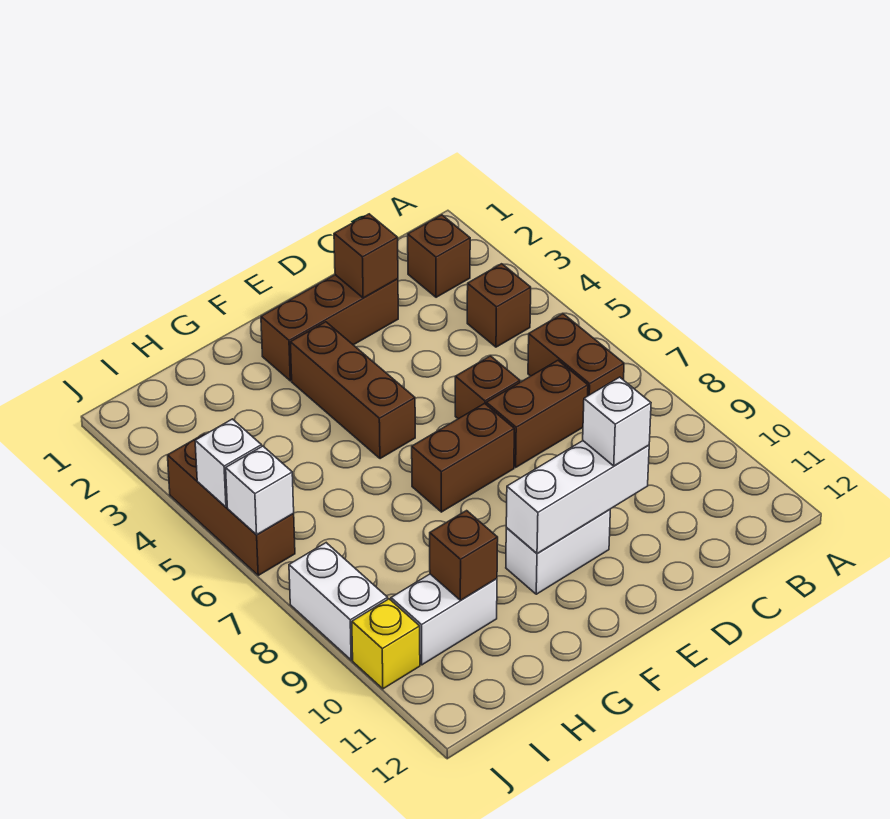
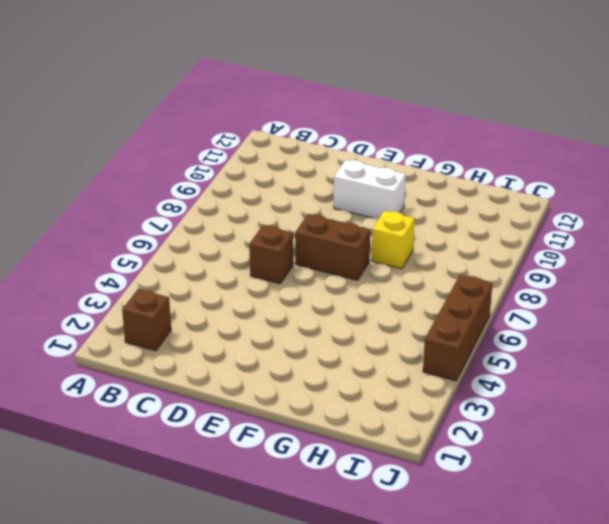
yellow brick G8 level 1 -> yellow brick J10 level 1
none -> brown brick B4 level 1
none -> brown brick B6:B7 level 1
none -> brown brick C7:D7 level 1

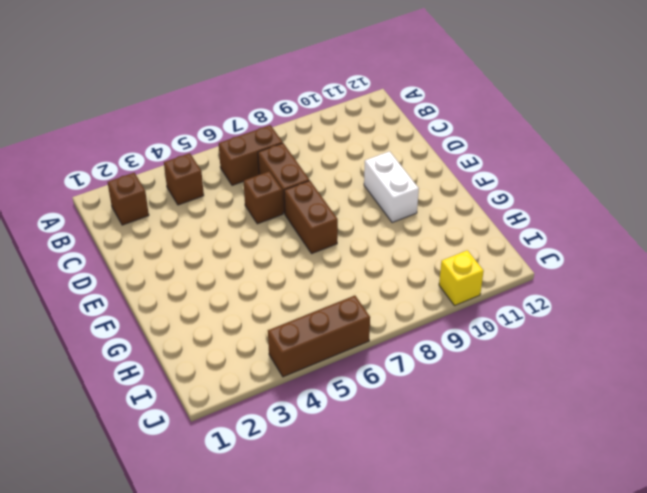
none -> brown brick D2:F2 level 1
none -> brown brick F3:F5 level 1
none -> white brick H10:I10 level 1

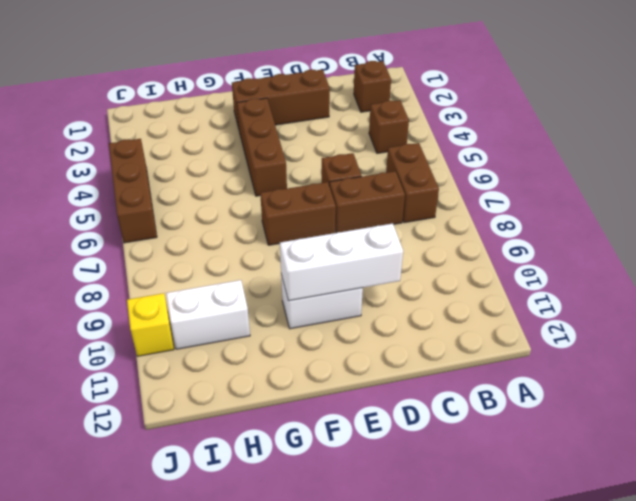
none -> white brick J8:J9 level 1
none -> brown brick D2 level 2
none -> brown brick H10 level 2

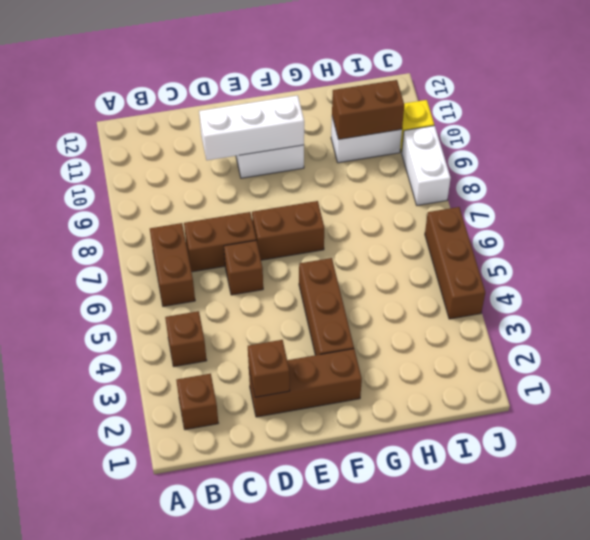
brown brick H10:I10 level 2 -> brown brick H10 level 2
none -> white brick J5 level 2
none -> white brick J6 level 2
none -> white brick D10 level 3

